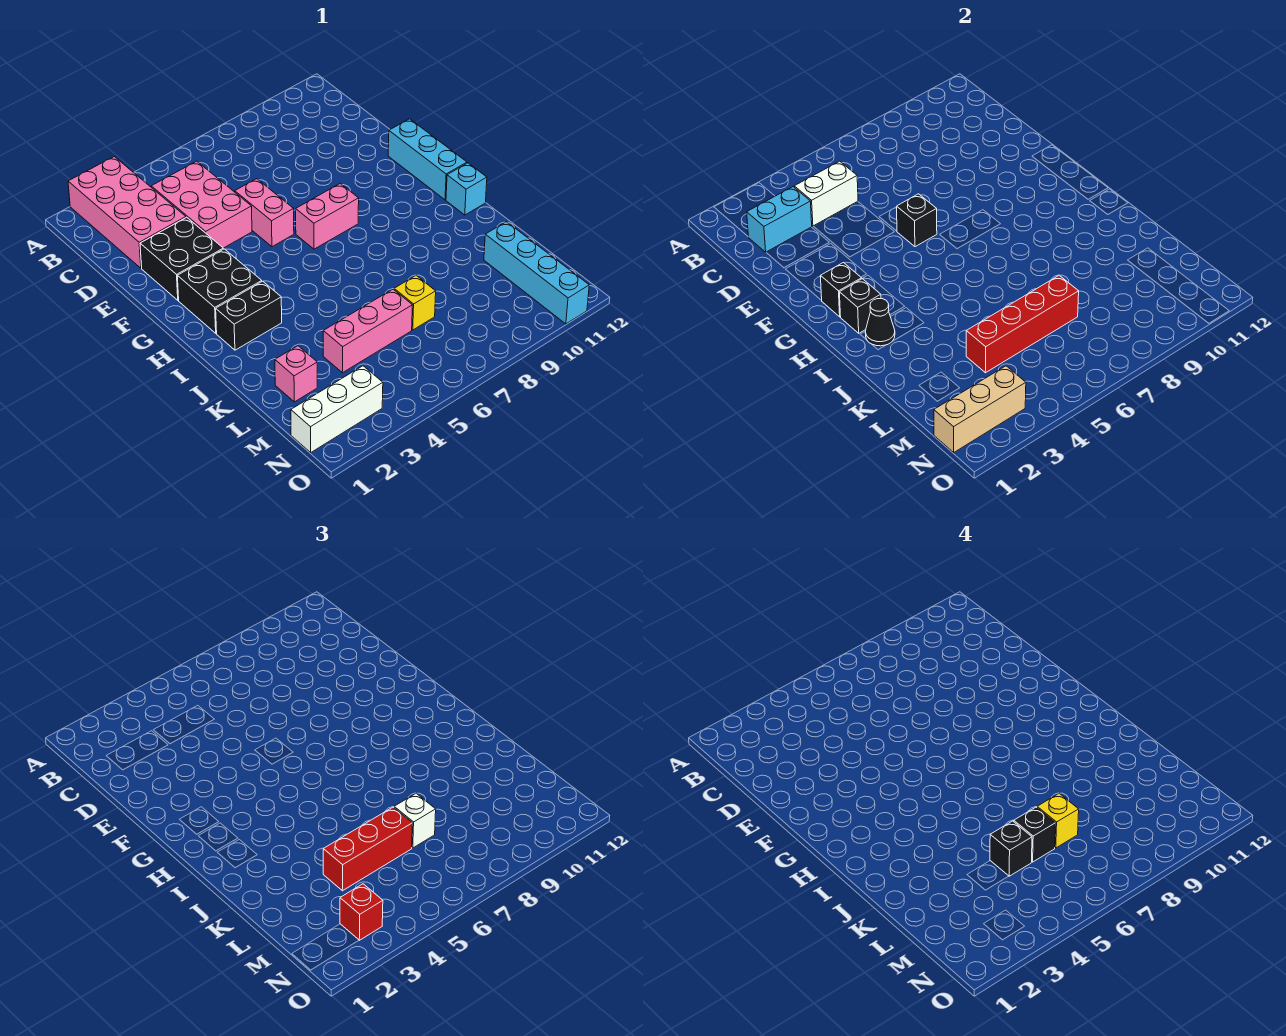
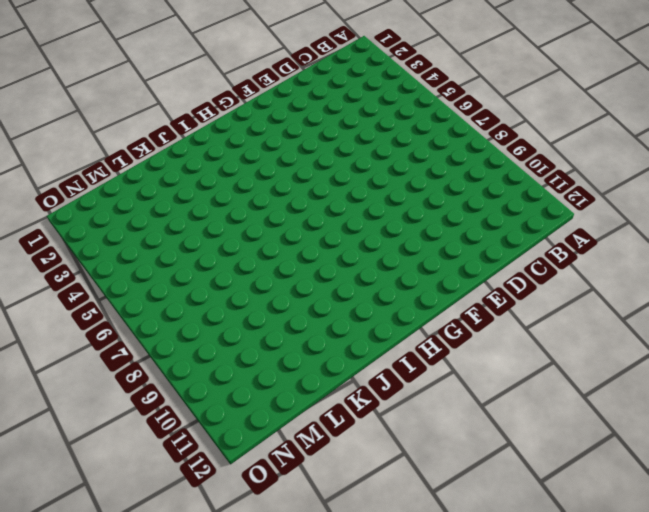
none -> pink brick A2:D3 level 1
none -> pink brick C4:E5 level 1
none -> black brick E2:F3 level 1

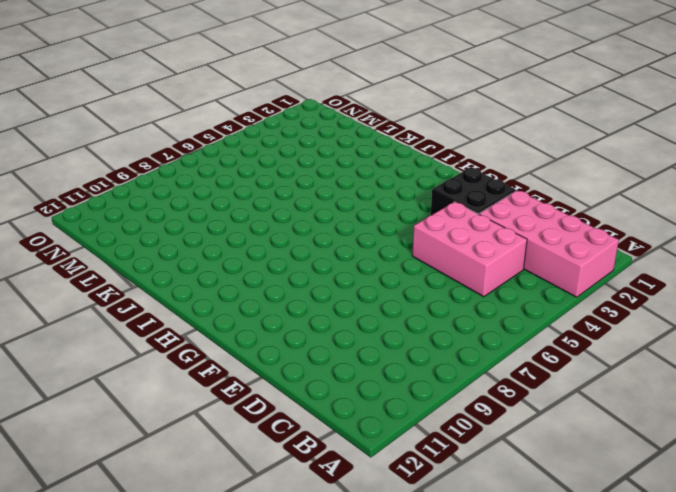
none -> pink brick E6:F6 level 1
none -> cyan brick F12:H12 level 1
none -> black brick G2:H3 level 1

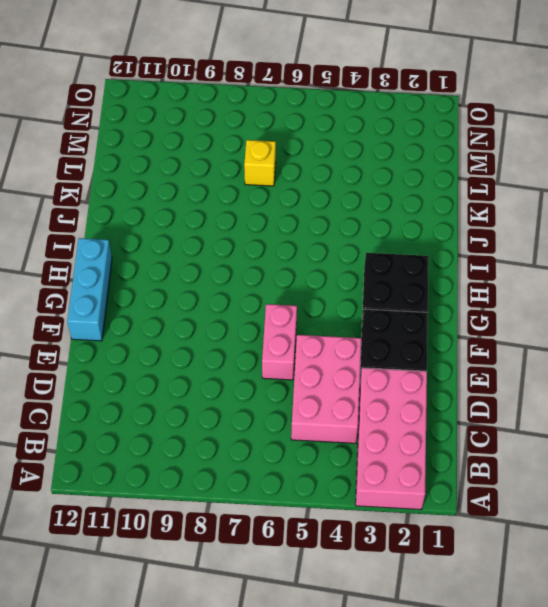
none -> pink brick G7:G8 level 1
none -> black brick I2:I3 level 1
none -> cyan brick I12 level 1

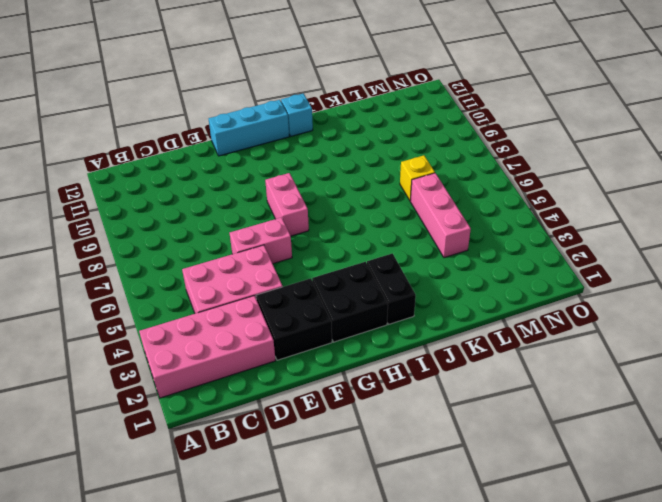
none -> pink brick L2 level 1
none -> cyan brick L11:O11 level 1
none -> white brick N1:N3 level 1

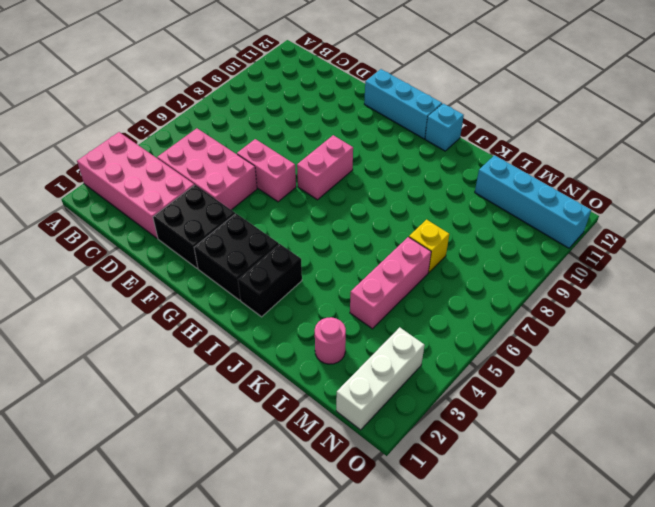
pink round brick L2 level 1 -> pink brick L2 level 1
none -> cyan brick C2:C3 level 2
none -> white brick C4:C5 level 2
none -> black brick F6 level 2

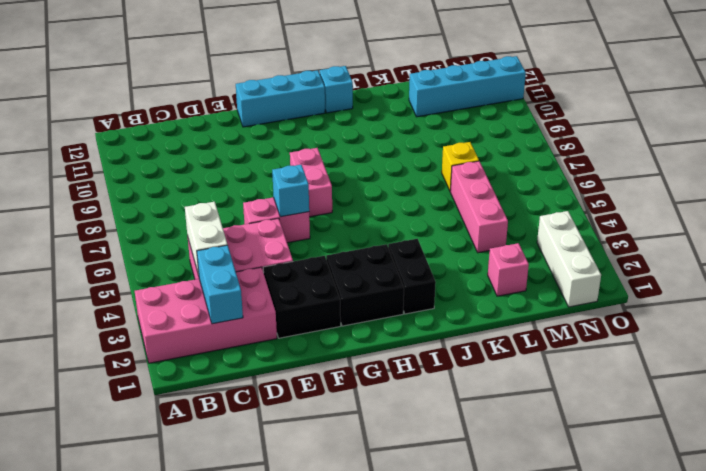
cyan brick F6 level 2 -> black brick F6 level 2
none -> black brick G2 level 2
none -> black brick H2 level 2
none -> black cone I2 level 2

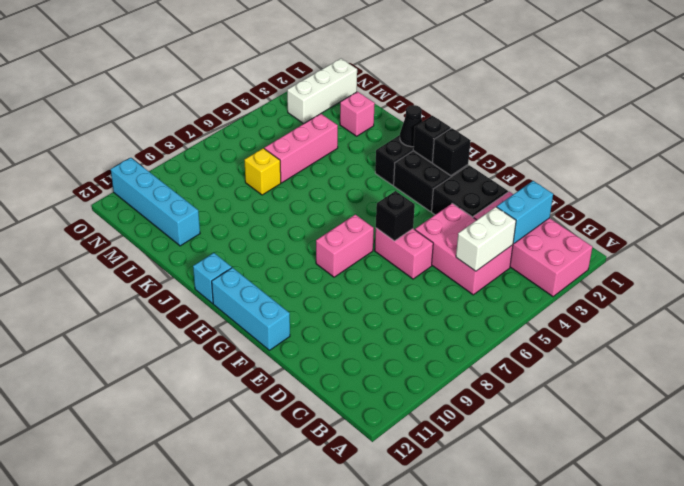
none -> red brick L4:L7 level 2
none -> tan brick N1:N3 level 2
none -> red brick L4:L6 level 3

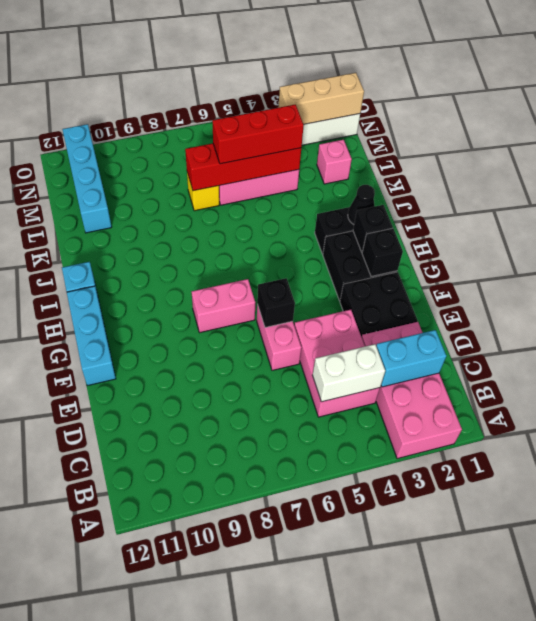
none -> white brick L7 level 3
none -> red brick N3 level 3
none -> black brick L5 level 4

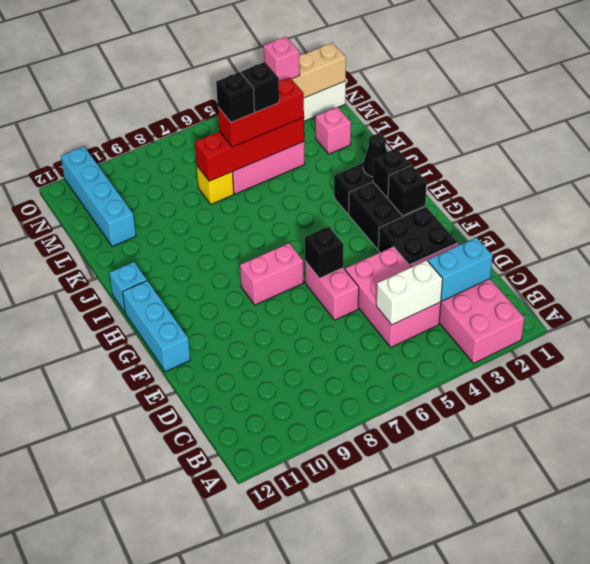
pink brick N3 level 3 -> red brick N3 level 3
none -> white brick L7 level 3
none -> yellow brick L7 level 4

